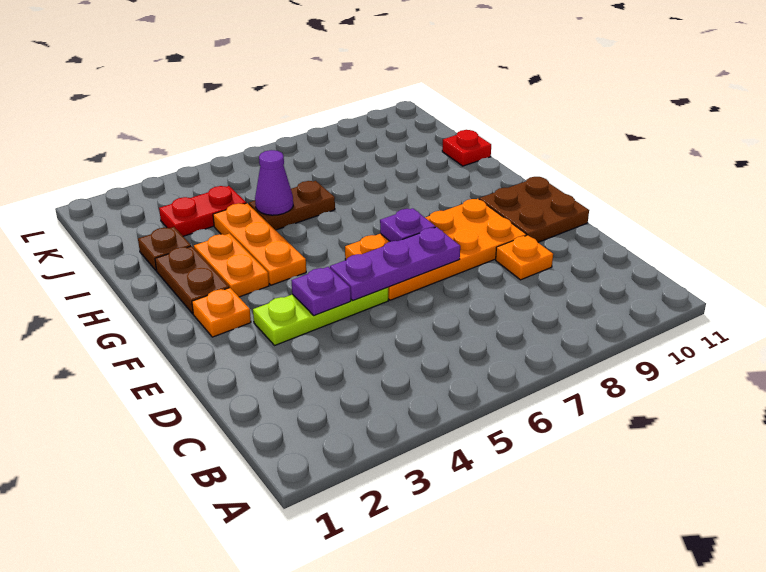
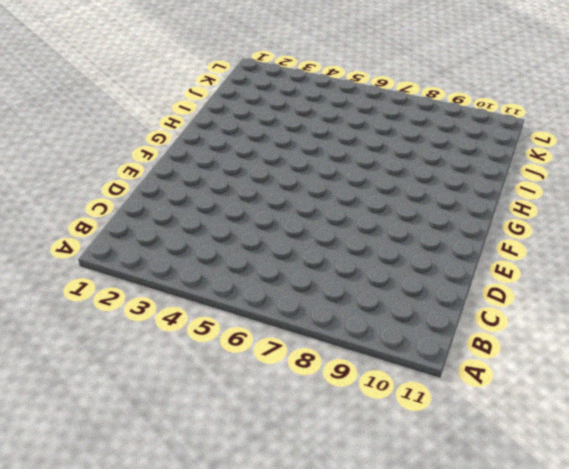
none -> orange plate D9 level 1
none -> lime plate E3:E5 level 1
none -> orange plate E6:F9 level 1

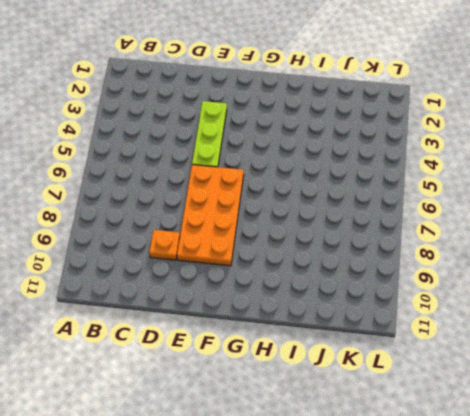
none -> brown plate E10:F11 level 1
none -> orange plate F2 level 1
none -> brown plate G2:H2 level 1

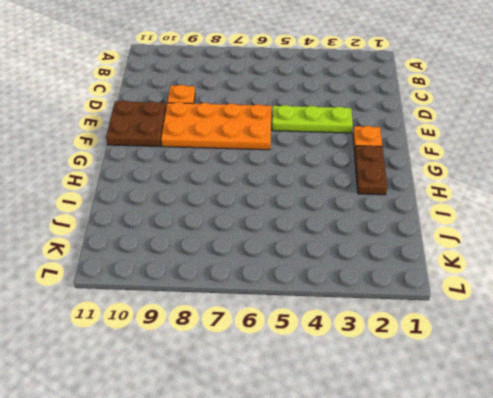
none -> orange plate G3:H3 level 1
none -> orange plate G4:I4 level 1
none -> brown plate I2 level 1

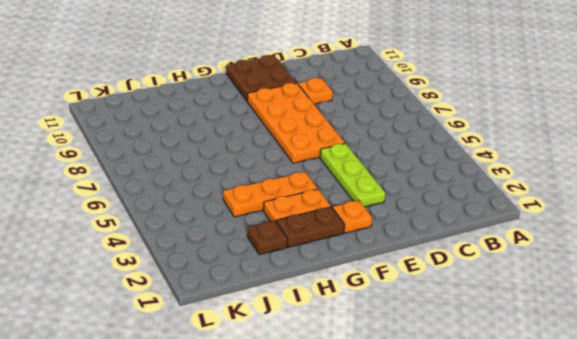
none -> brown plate I5:I6 level 1
none -> red plate I11 level 1
none -> red plate J3:J4 level 1

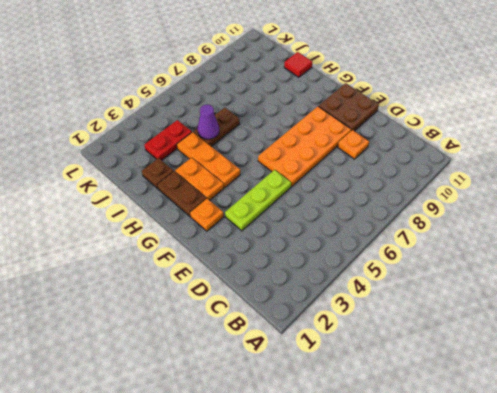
red tile I11 level 1 -> red plate I11 level 1
none -> purple plate E4 level 2
none -> purple plate E5:E7 level 2
none -> purple plate F7 level 2

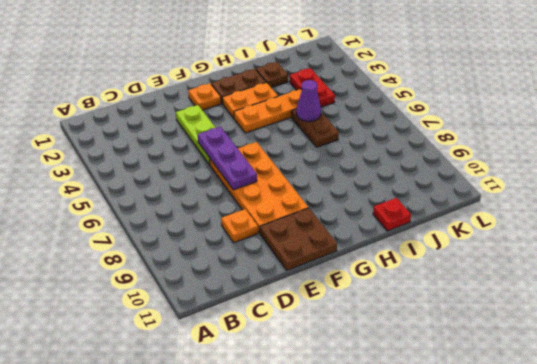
none -> purple plate E4 level 2
none -> purple plate F7 level 2

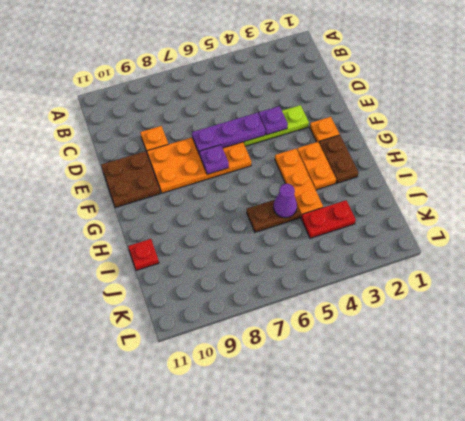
none -> brown plate I2 level 1

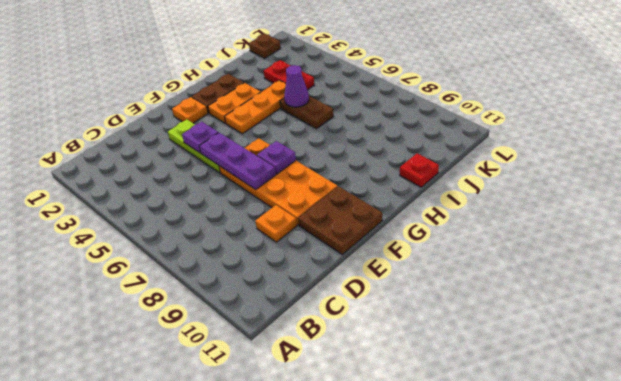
brown plate K1 level 1 -> brown plate I2 level 1

